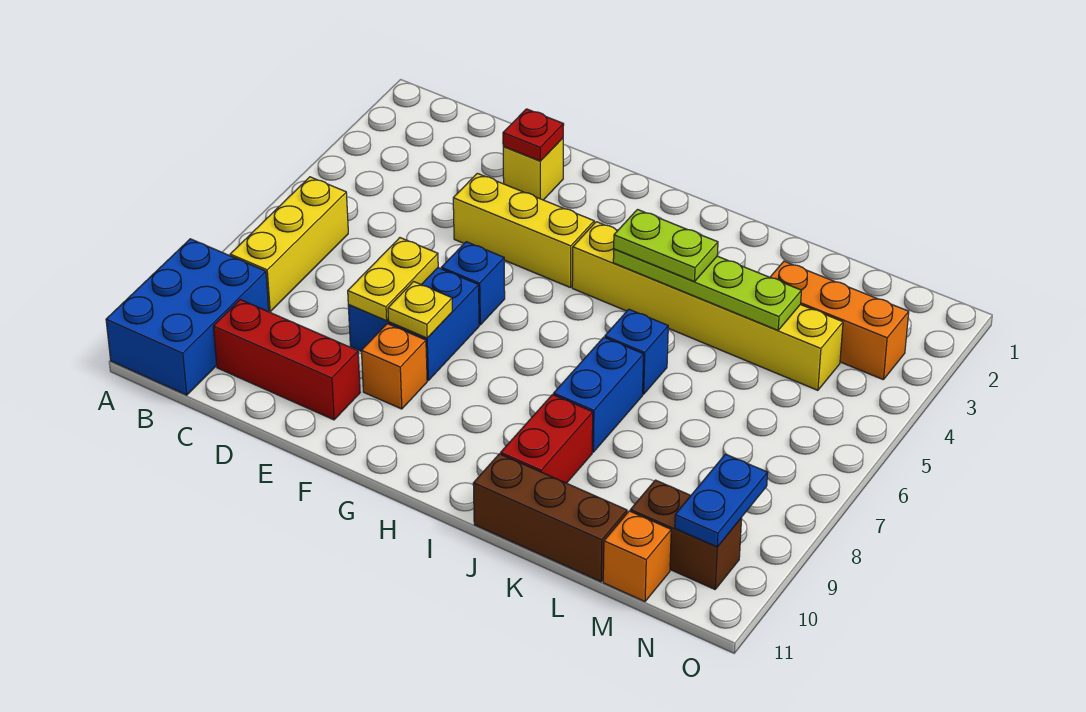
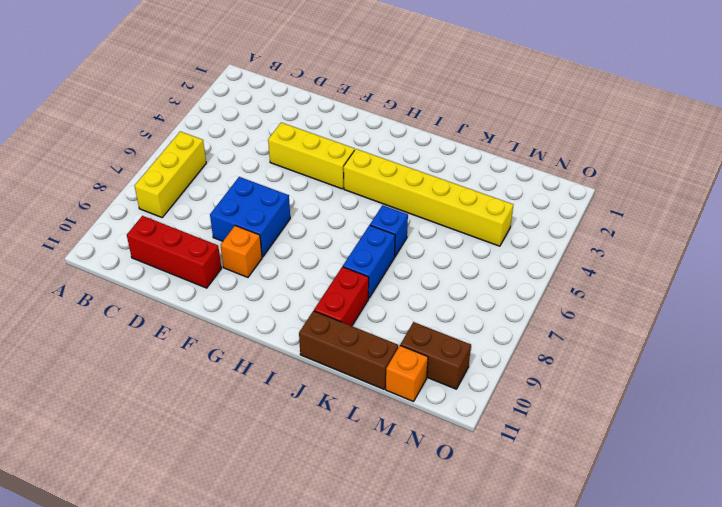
none -> blue brick A9:B11 level 1
none -> yellow brick E2 level 1
none -> blue brick F6 level 1

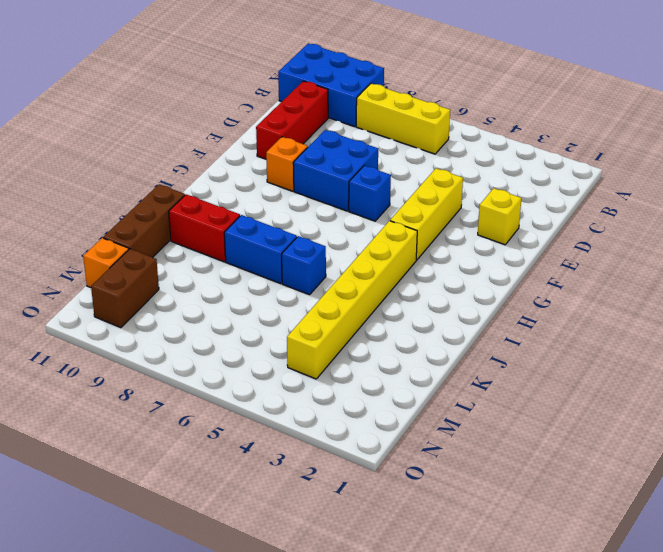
none -> orange brick L3:N3 level 1
none -> red plate E2 level 2
none -> yellow plate E7:E8 level 2

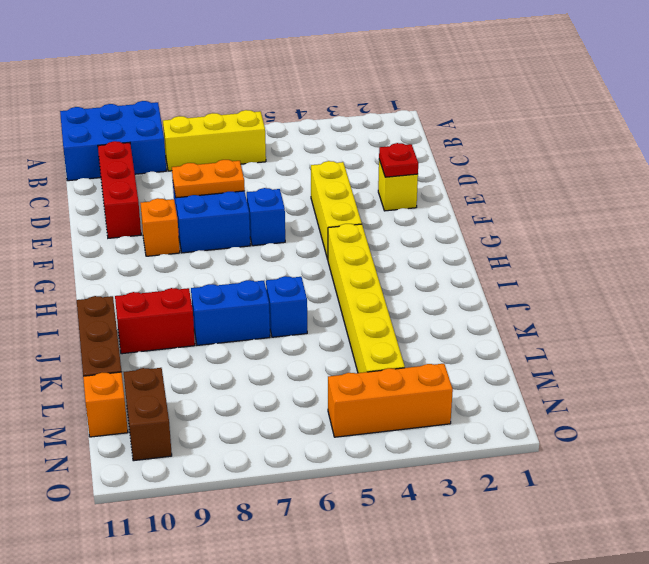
orange plate E7:E8 level 2 -> yellow plate E7:E8 level 2
orange brick N3:N5 level 1 -> orange brick L3:N3 level 1
none -> yellow plate F8 level 2
none -> lime plate I4:L4 level 2
none -> blue plate N9:N10 level 2

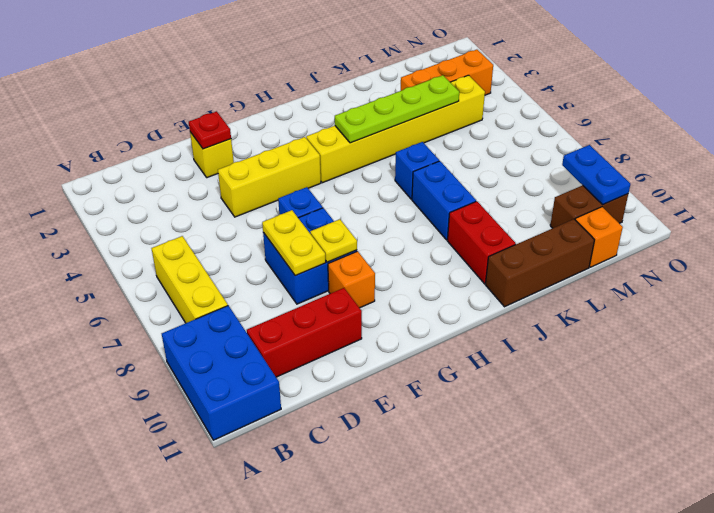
none -> lime plate I4:J4 level 3

